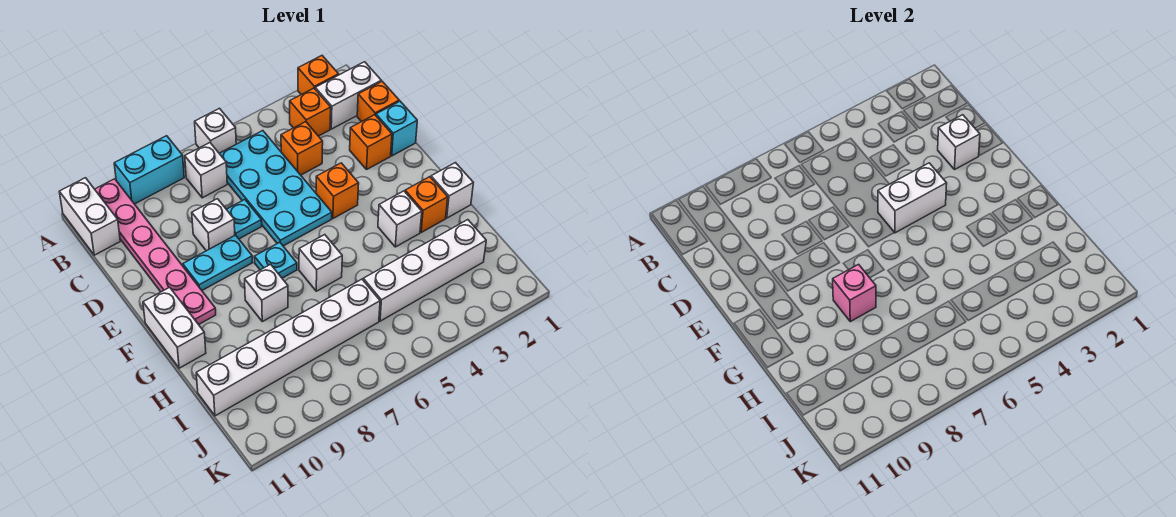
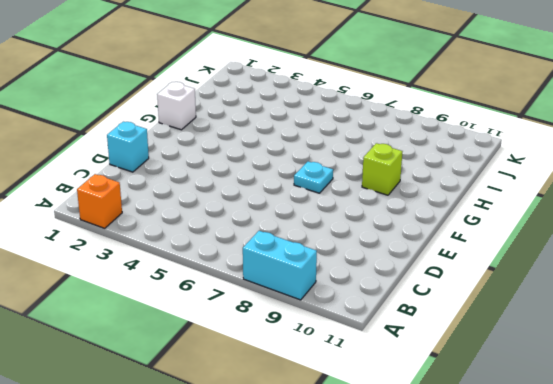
lime brick G9 level 1 -> none
none -> white brick A6 level 1
none -> pink plate A10:F10 level 1
none -> white brick A11:B11 level 1

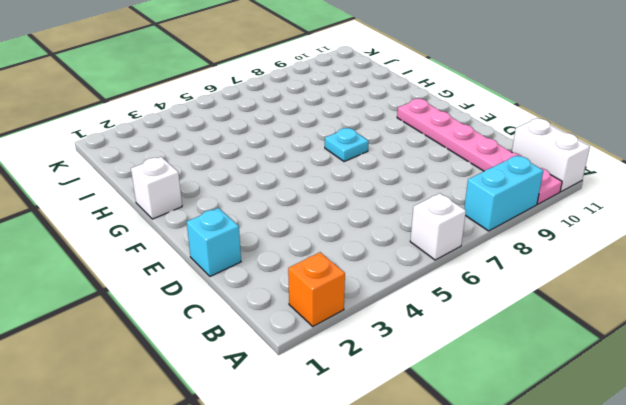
none -> white brick B1:B2 level 1
none -> orange brick B3 level 1
none -> cyan plate B5:E6 level 1

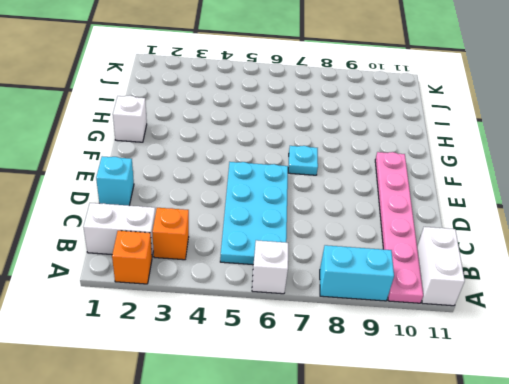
none -> white brick B7 level 1
none -> orange brick C1 level 1
none -> orange brick C4 level 1

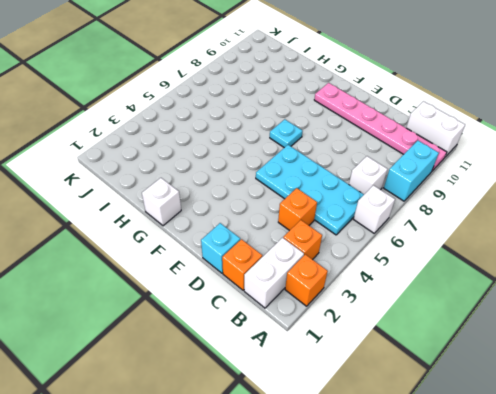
none -> orange brick D2 level 1
none -> cyan plate D7 level 1
none -> white brick D8 level 1

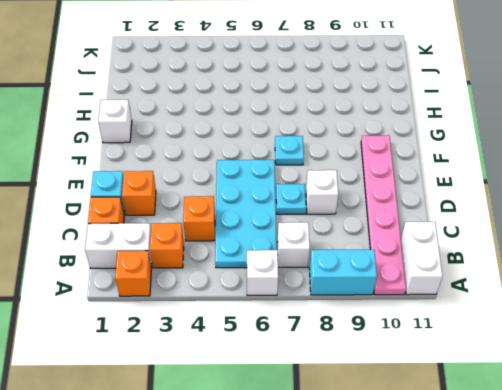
none -> orange brick E4 level 1
none -> cyan plate E8:E9 level 1
none -> white brick F11:G11 level 1

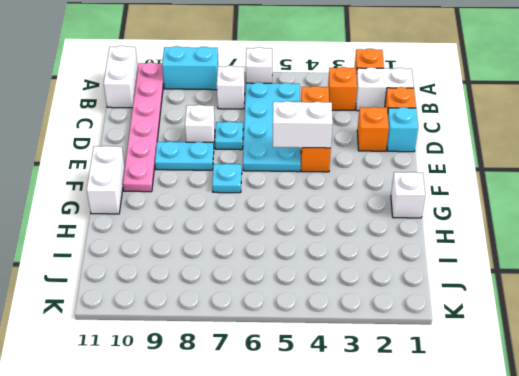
none -> orange brick G2 level 1
none -> white brick G3 level 1
none -> white brick G6 level 1

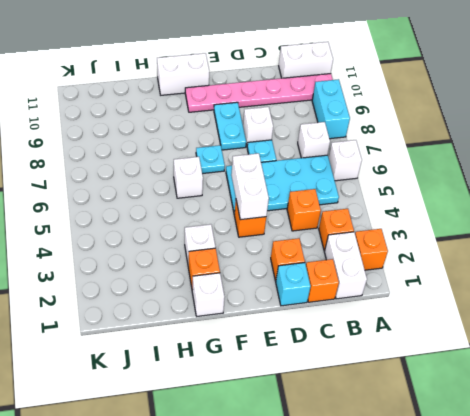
none -> white brick G8 level 1
none -> white brick I2:I5 level 1
none -> white brick I6:I11 level 1

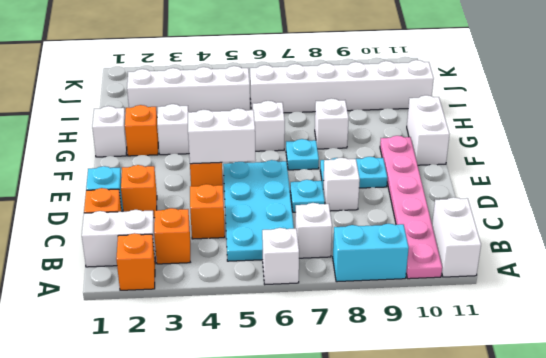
none -> white brick D2 level 2
none -> pink brick G8 level 2

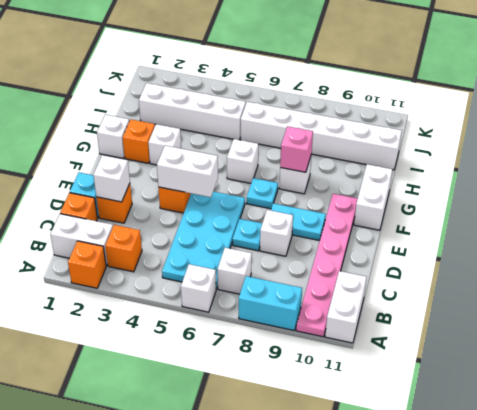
none -> orange brick C4 level 1

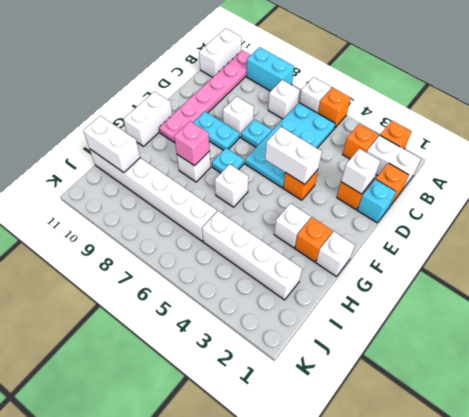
orange brick A5 level 1 -> orange brick C4 level 1
white brick I10:I11 level 2 -> none

